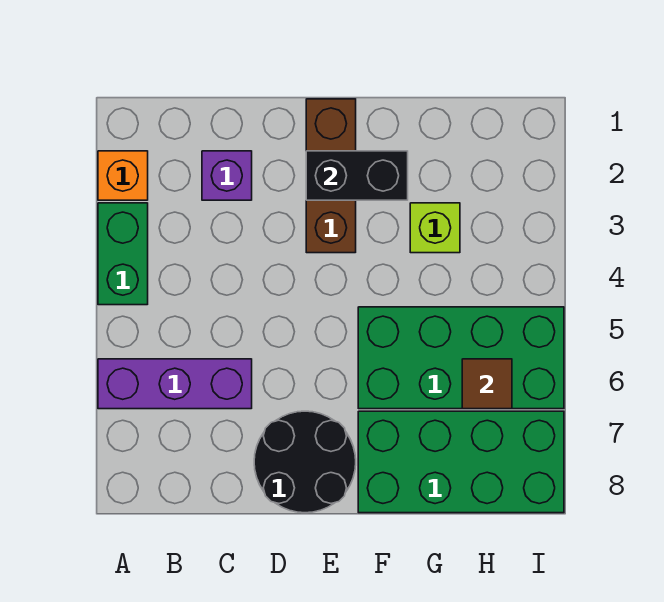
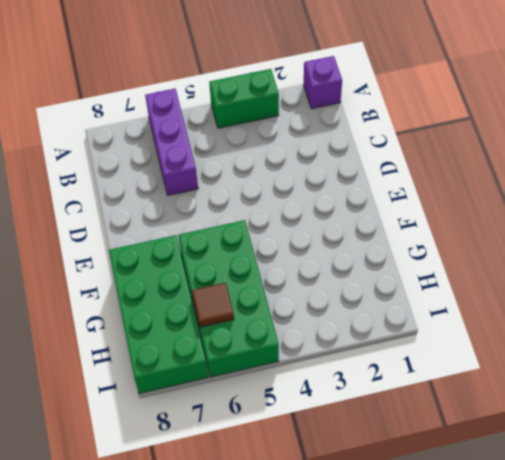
purple brick A1 level 1 -> purple brick C2 level 1
none -> orange brick A2 level 1
none -> black round brick D7:E8 level 1

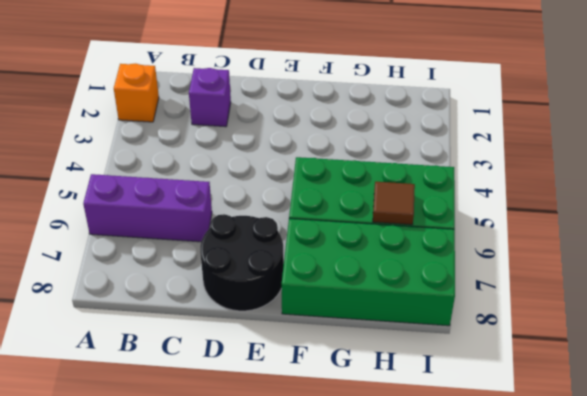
none -> green brick A3:A4 level 1
none -> brown brick E1:E3 level 1

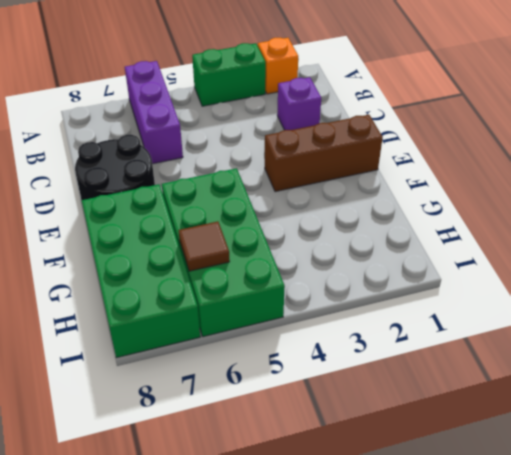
none -> lime brick G3 level 1
none -> black brick E2:F2 level 2

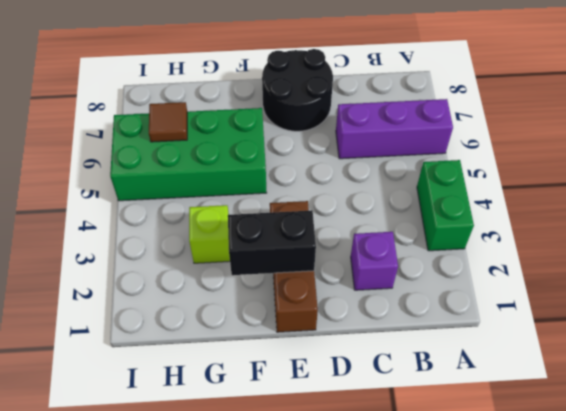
none -> orange brick A2 level 1
none -> green brick F7:I8 level 1

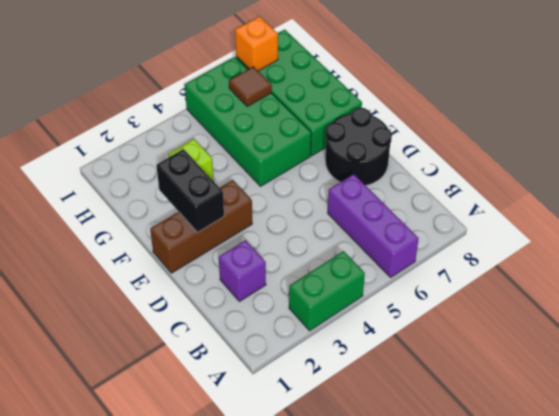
orange brick I7 level 2 -> orange brick A2 level 1

